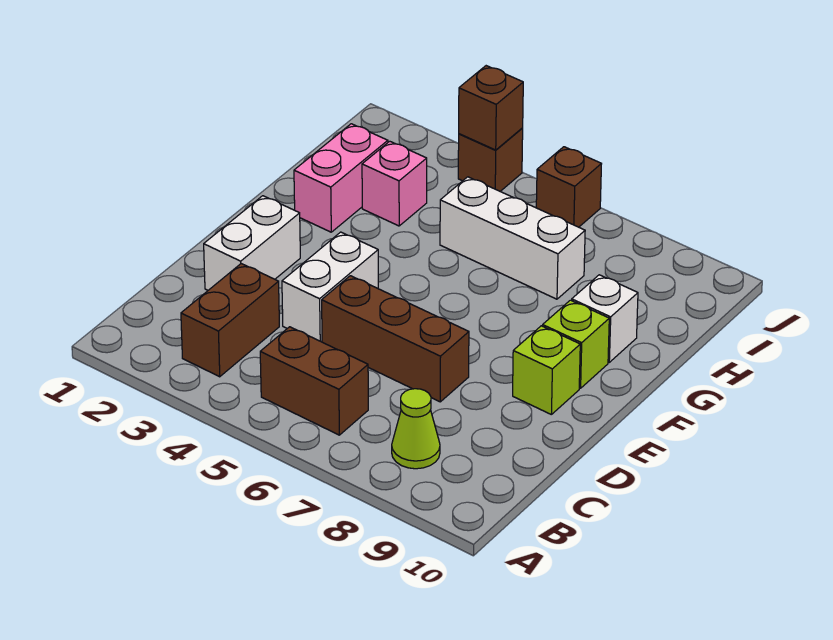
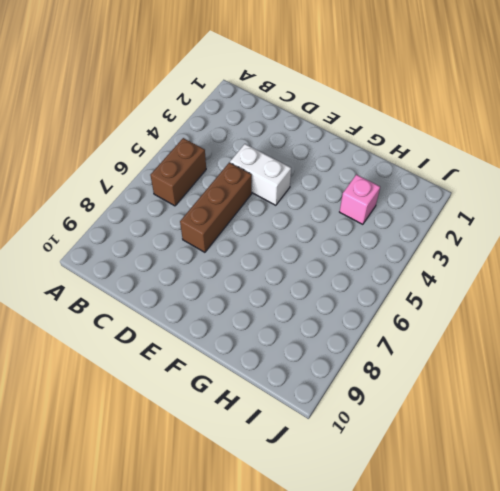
none -> brown brick B3:C3 level 1
none -> lime cone B8 level 1
none -> white brick D2:E2 level 1

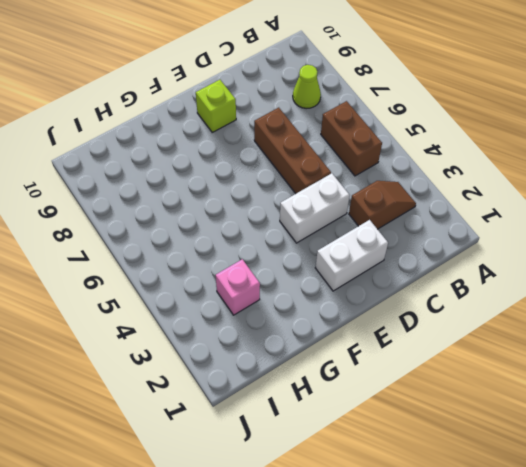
brown slope B3:C3 level 1 top C -> brown brick B3:C3 level 1
none -> lime brick F9 level 1
none -> pink brick G2:H2 level 1
none -> white brick G9 level 1

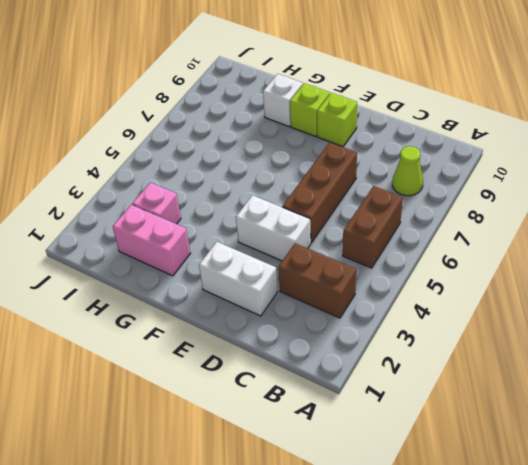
none -> white brick H5:H7 level 1
none -> brown brick J4 level 1
none -> brown brick J6 level 1

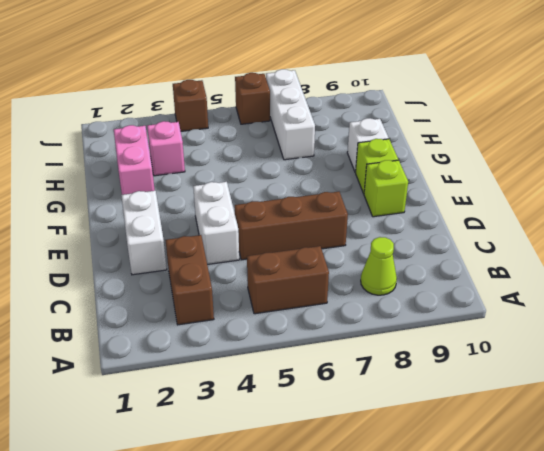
white brick H7:J7 level 1 -> white brick H5:H7 level 1
none -> brown brick J4 level 2

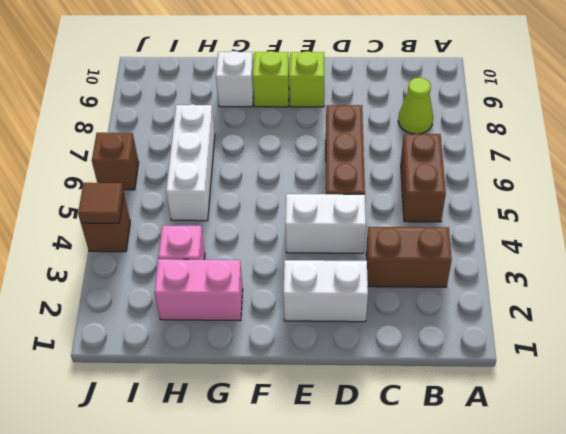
brown tile J4 level 2 -> brown brick J4 level 2

